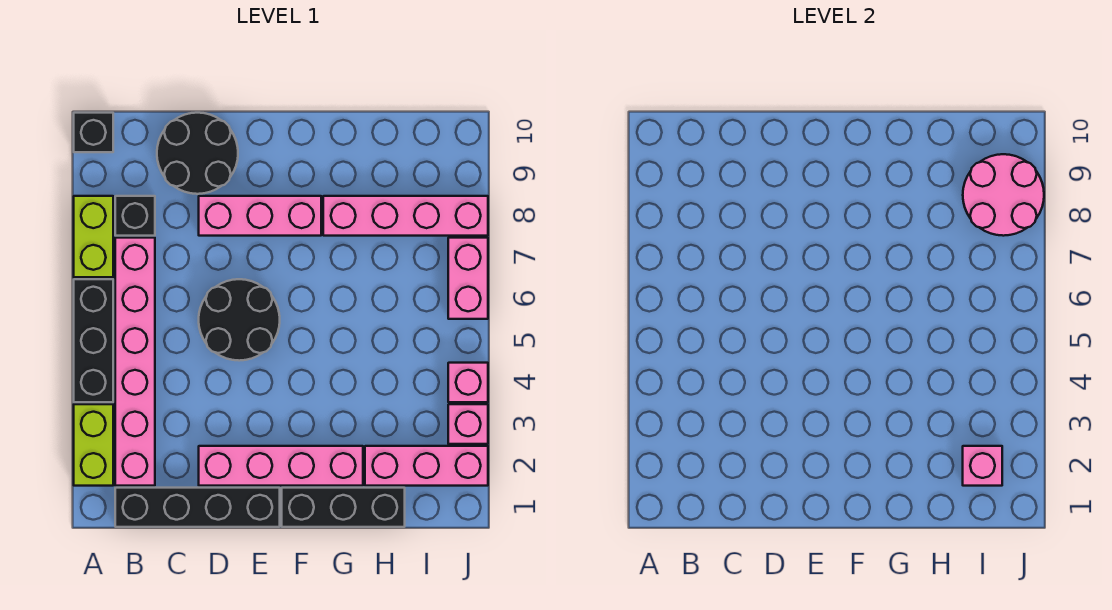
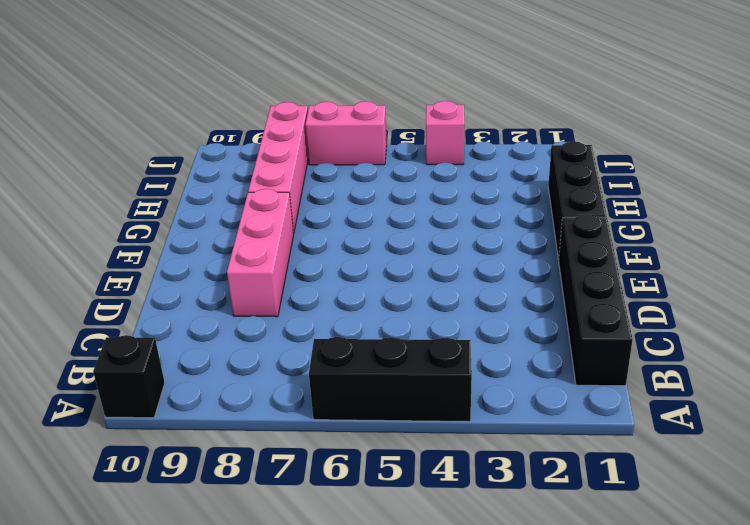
none -> lime brick A2:A3 level 1
none -> lime brick A7:A8 level 1
none -> pink brick B2:B7 level 1

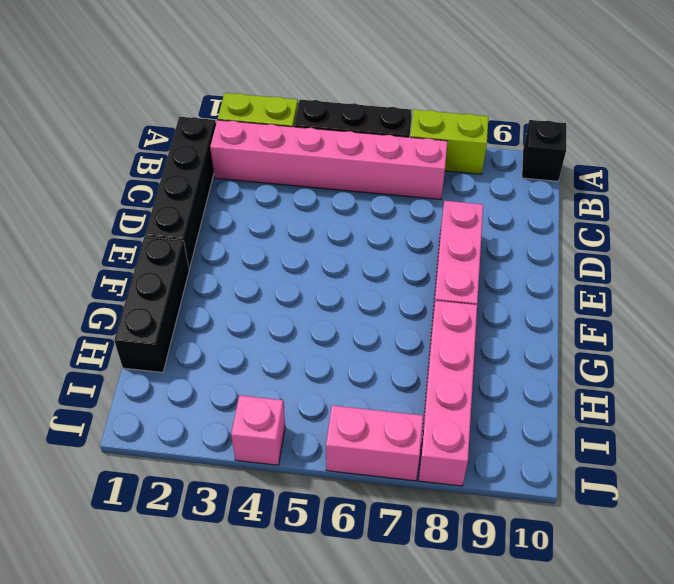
none -> black brick B8 level 1
none -> black round brick C9:D10 level 1
none -> pink brick D2:G2 level 1

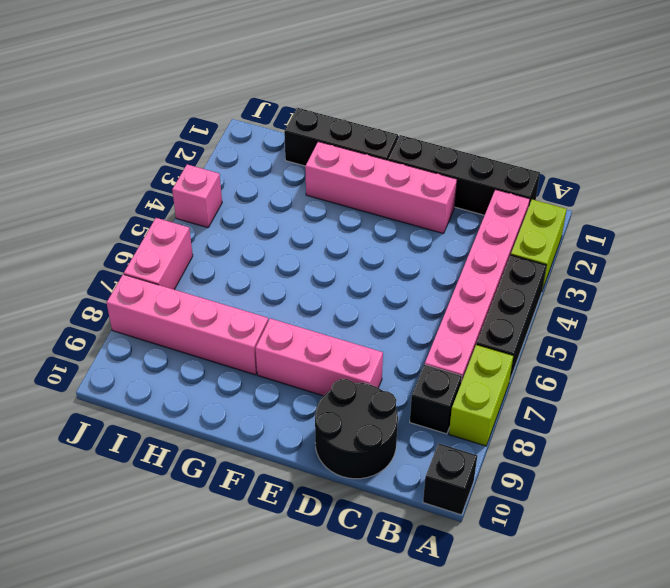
none -> black round brick D5:E6 level 1
none -> pink brick H2:J2 level 1
none -> pink brick J3 level 1

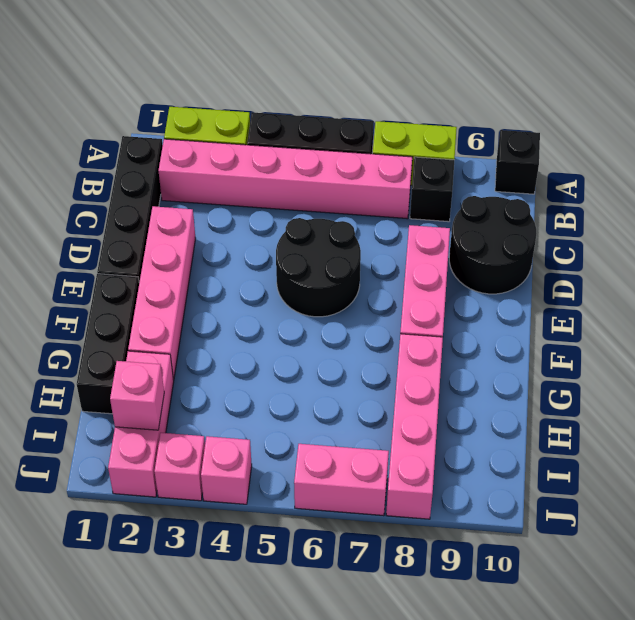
none -> pink round brick I8:J9 level 2

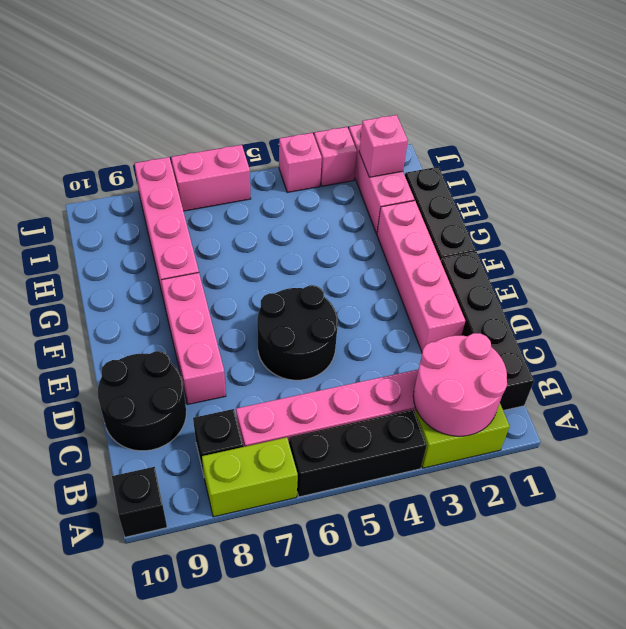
pink round brick A2:B3 level 2 -> pink round brick I8:J9 level 2

